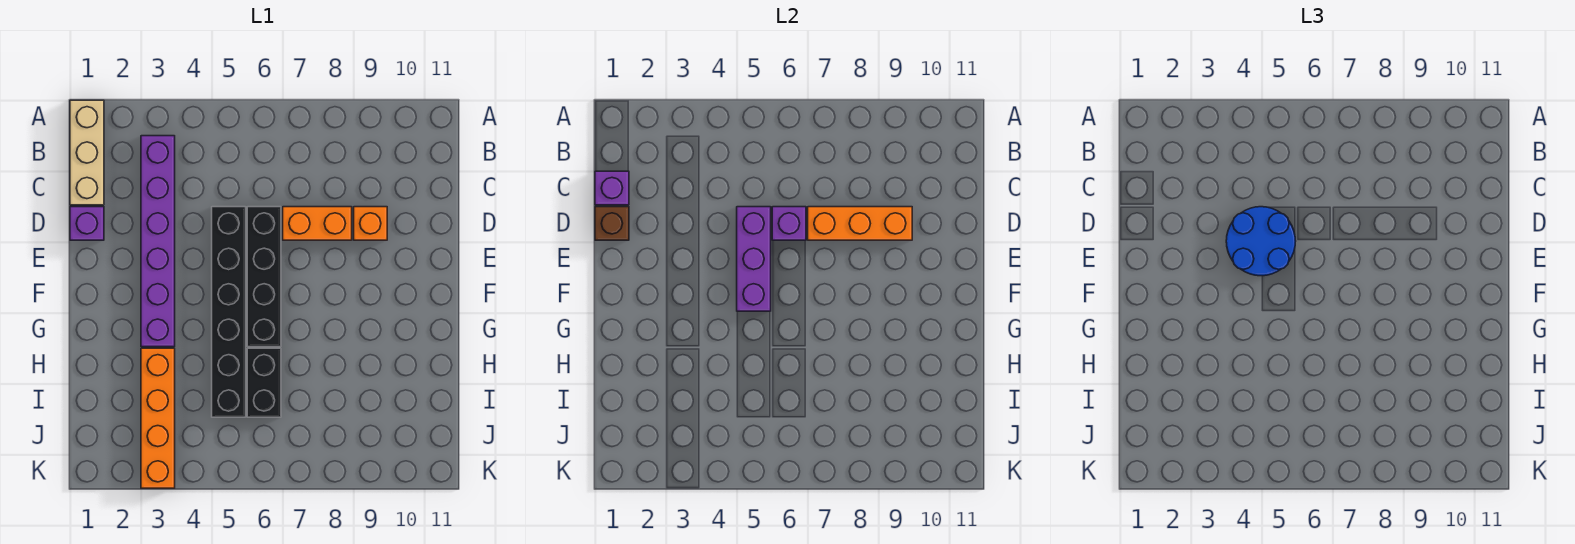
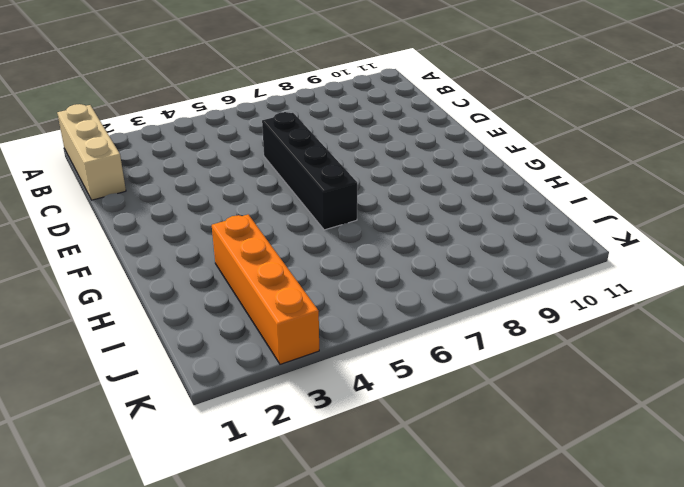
none -> purple brick B3:G3 level 1
none -> purple brick D1 level 1
none -> black brick D5:I5 level 1

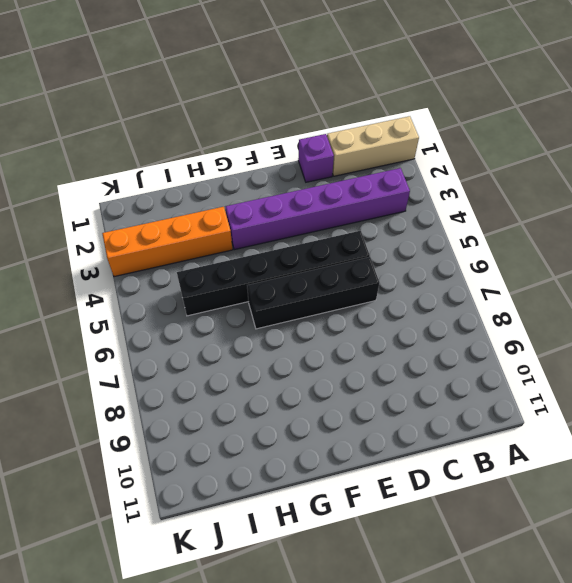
none -> orange brick D7:D8 level 1
none -> orange brick D9 level 1
none -> black brick H6:I6 level 1

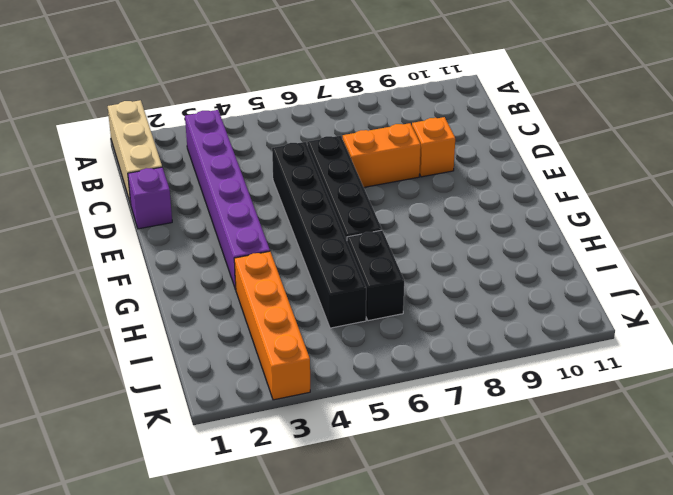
none -> purple brick C1 level 2
none -> brown brick D1 level 2
none -> purple brick D5:F5 level 2

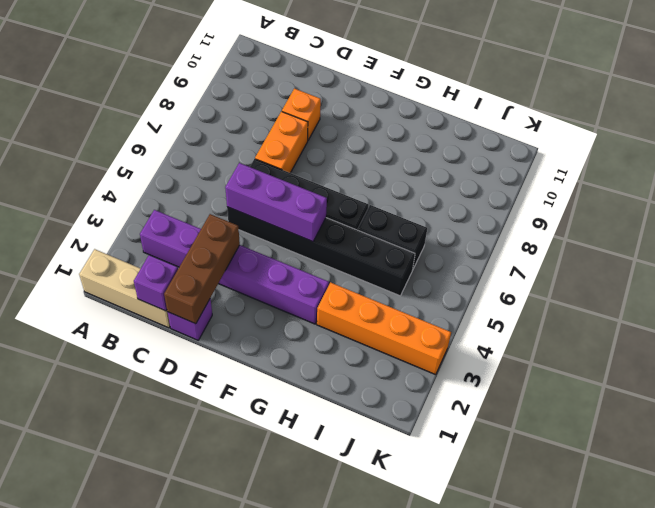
brown brick D1:D3 level 2 -> brown brick D1 level 2
none -> purple brick D6 level 2
none -> orange brick D7:D9 level 2
none -> blue round brick D4:E5 level 3

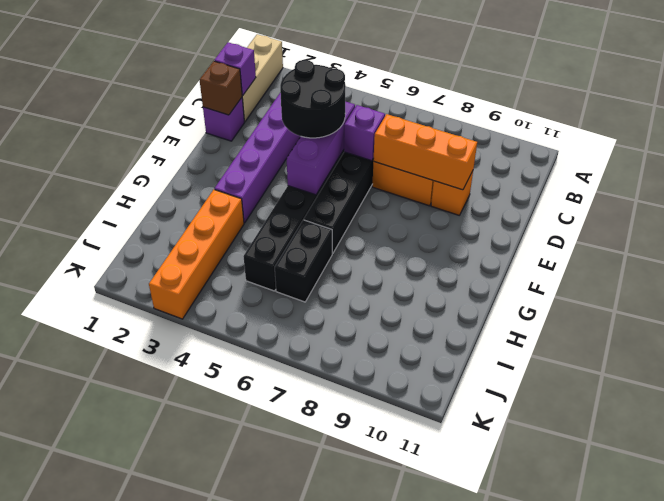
black round brick D4:E5 level 3 -> blue round brick D4:E5 level 3

